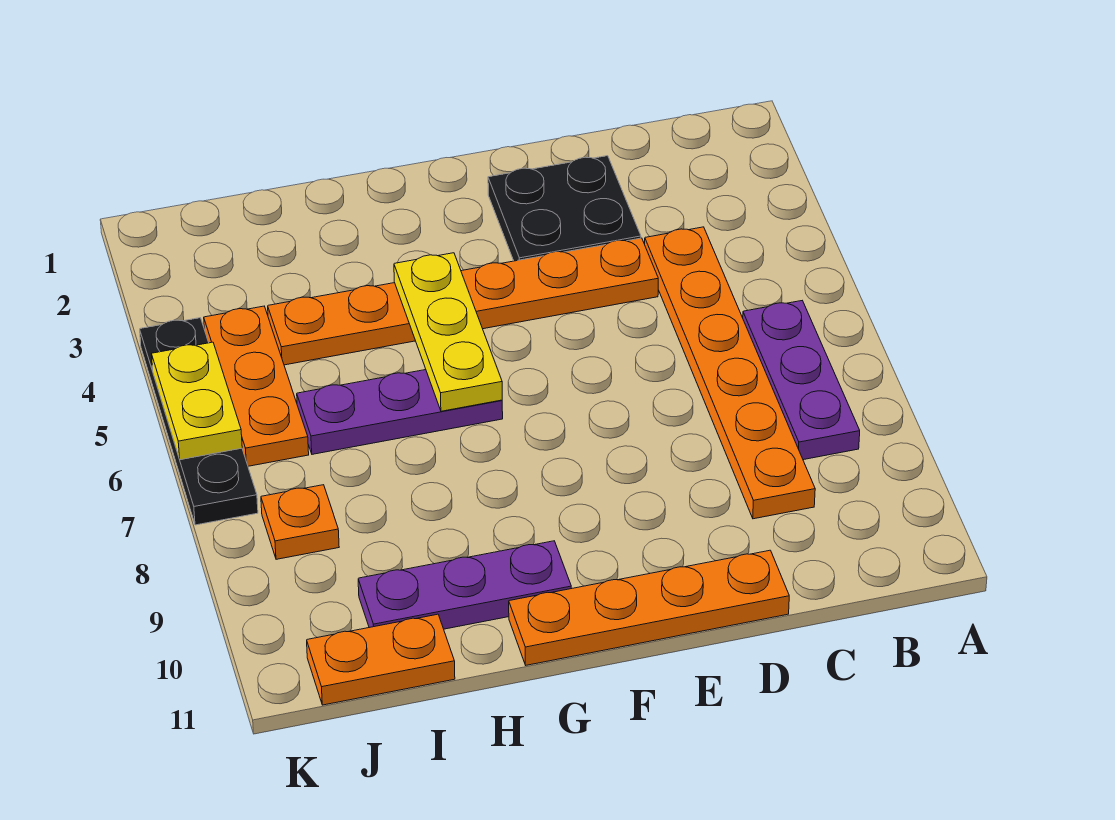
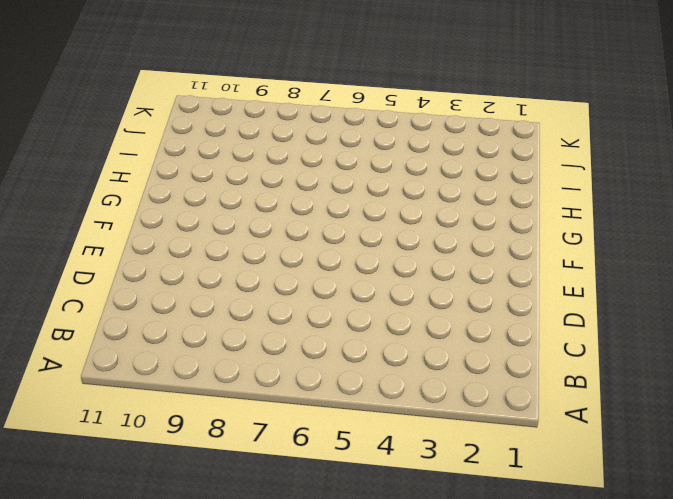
none -> purple plate B6:B8 level 1
none -> orange plate C4:C9 level 1
none -> black plate D2:E3 level 1

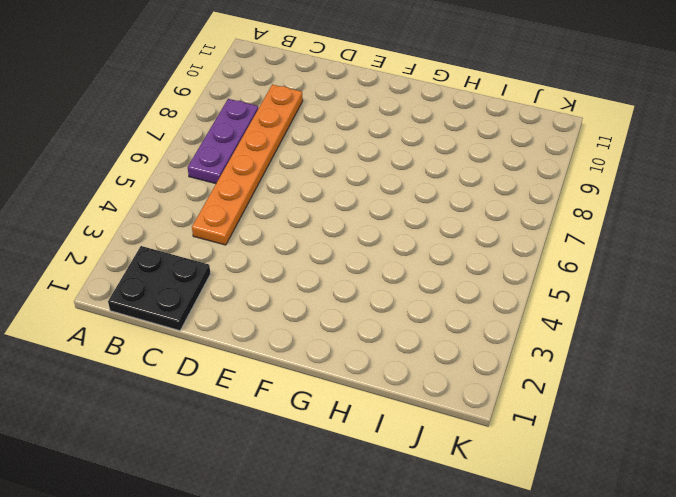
black plate B1:C2 level 1 -> black plate D2:E3 level 1
none -> orange plate D4:I4 level 1
none -> orange plate D11:G11 level 1
none -> purple plate G6:I6 level 1

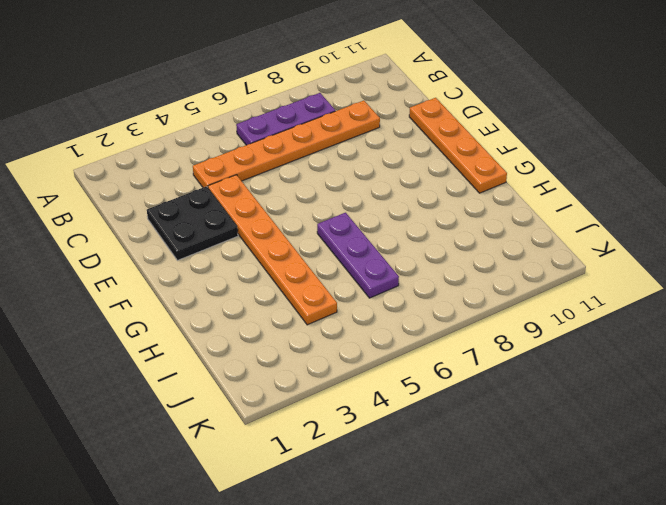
none -> purple plate G10:I10 level 1
none -> orange plate I11:J11 level 1
none -> orange plate J4:J6 level 1

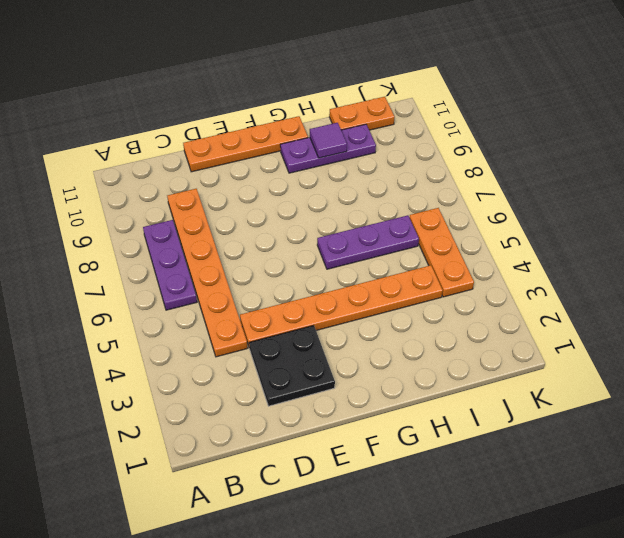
purple tile H10 level 2 -> none
none -> orange plate J8 level 1
none -> black plate K4:K7 level 1
none -> yellow plate G4:G6 level 2

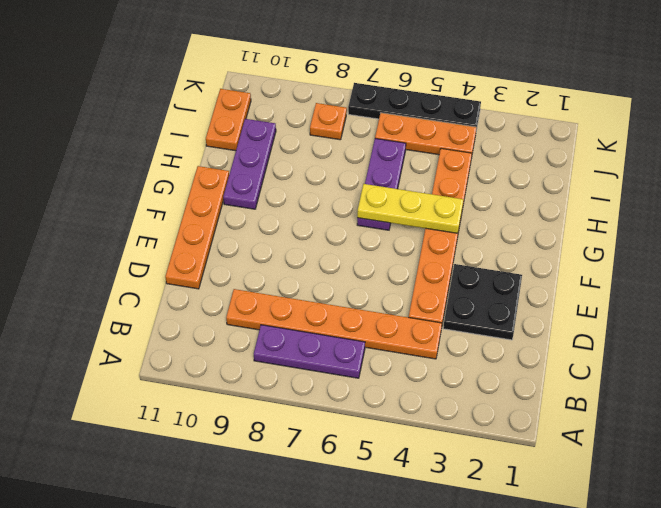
none -> yellow plate K5:K6 level 2

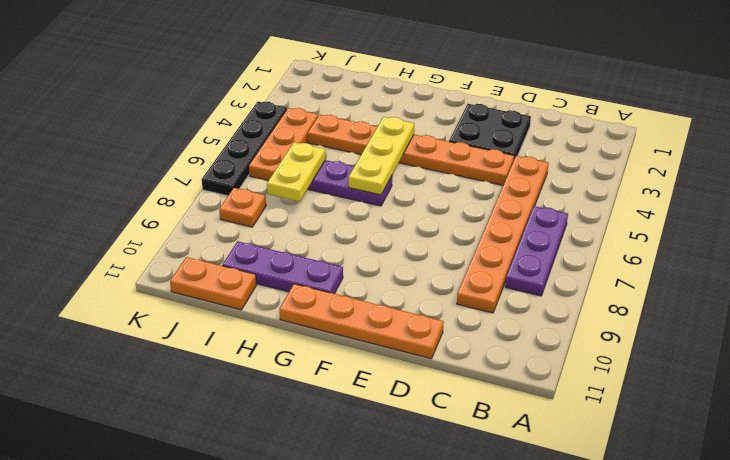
yellow plate I6:I7 level 2 -> yellow plate K5:K6 level 2

